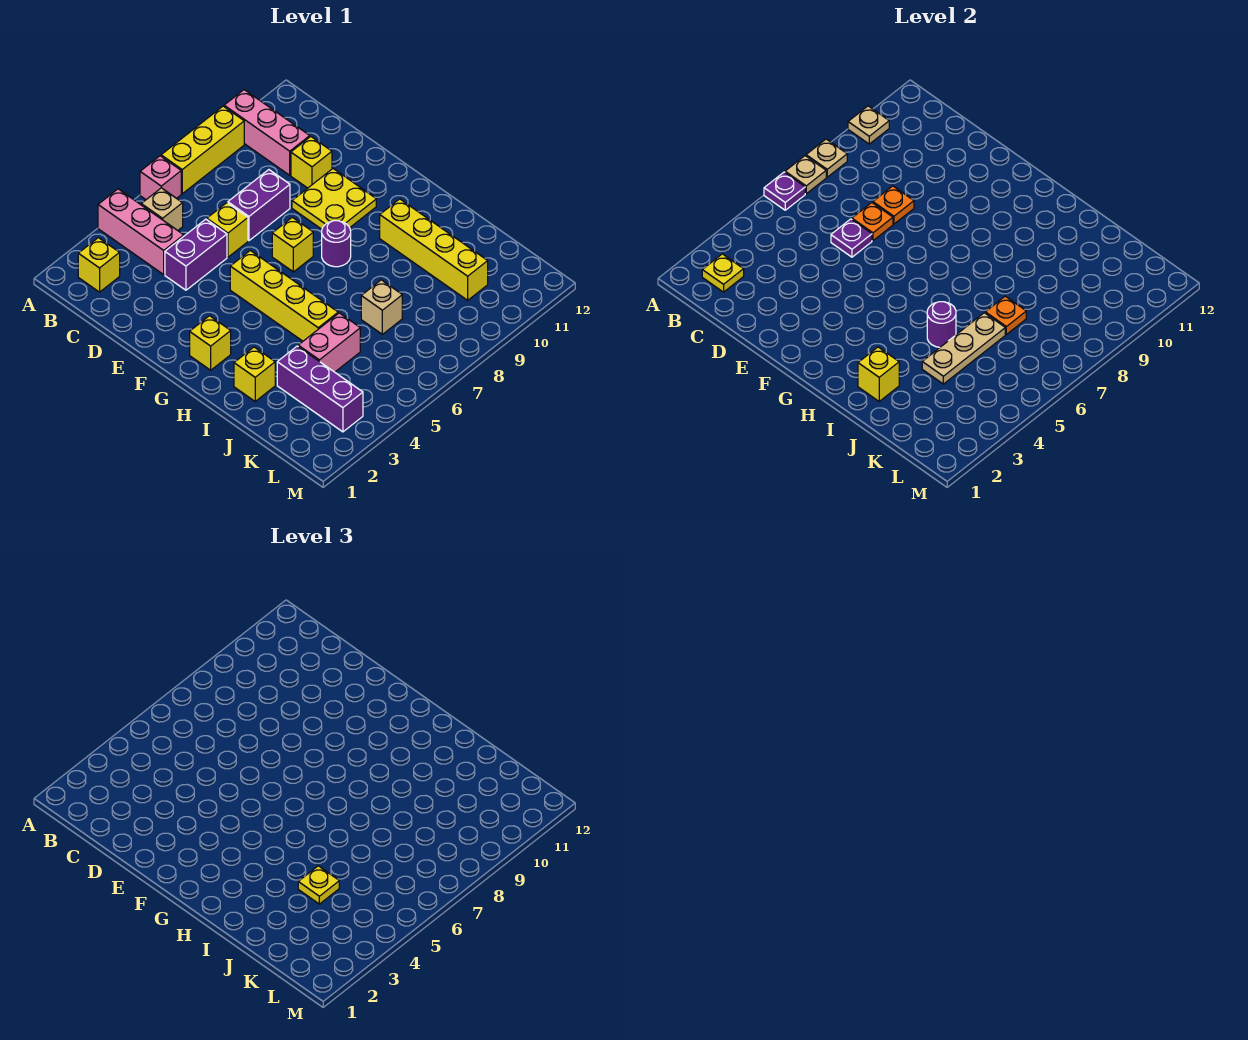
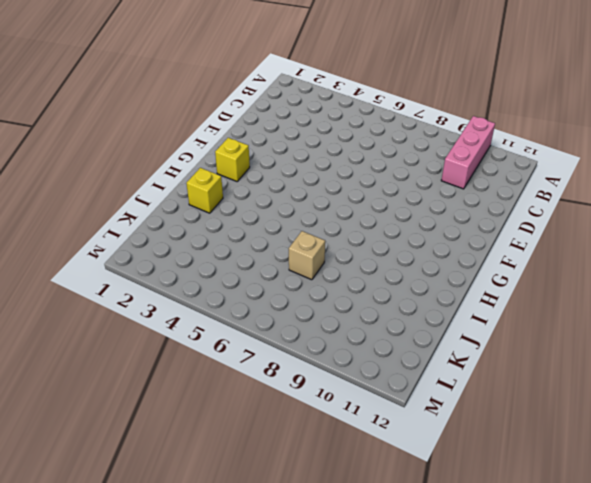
none -> pink brick A4:C4 level 1
none -> pink brick A6 level 1
none -> yellow brick A7:A9 level 1
none -> yellow brick B2 level 1

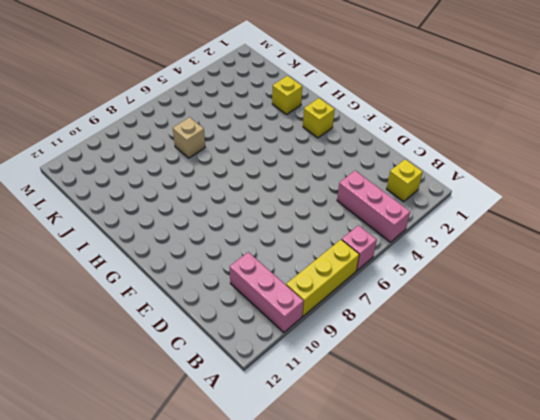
none -> tan brick B5 level 1
none -> purple brick D4:D5 level 1
none -> yellow brick D6 level 1
none -> purple brick D7:D8 level 1

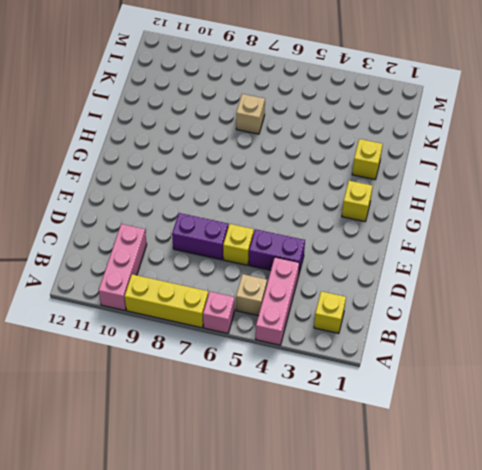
none -> yellow brick D10 level 1
none -> yellow plate E9:F10 level 1
none -> yellow brick F5:I5 level 1
none -> yellow brick F7 level 1

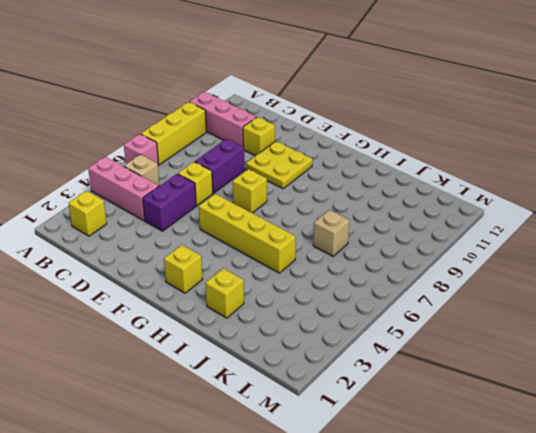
none -> purple round brick G8 level 1
none -> yellow brick H10:K10 level 1
none -> purple brick J3:L3 level 1
none -> pink brick J4:J5 level 1

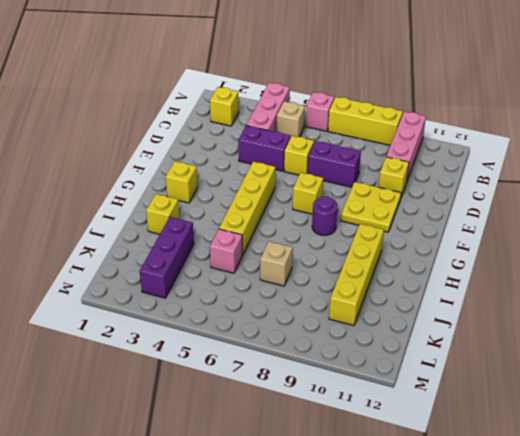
pink brick J5 level 1 -> pink brick J4:J5 level 1
none -> purple plate A6 level 2
none -> tan plate A7 level 2
none -> tan plate A8 level 2
none -> tan plate A10 level 2

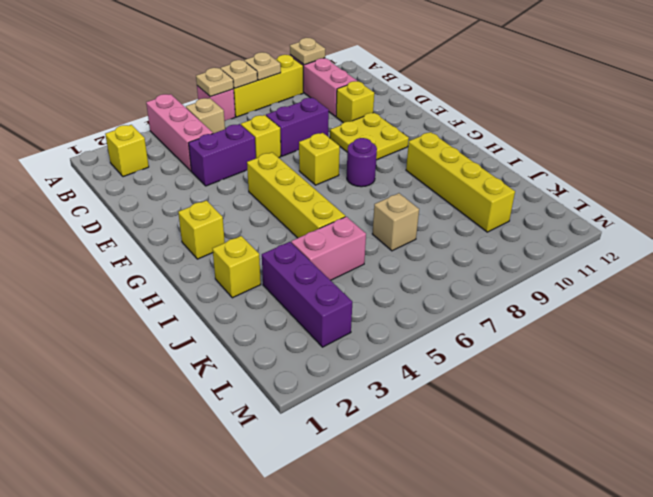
tan plate A6 level 2 -> purple plate A6 level 2
none -> yellow plate B2 level 2
none -> purple plate D6 level 2
none -> orange plate D7 level 2
none -> orange plate D8 level 2

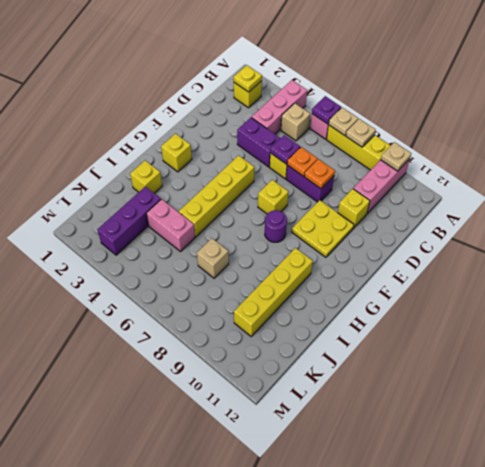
none -> yellow brick I2 level 2
none -> purple round brick I5 level 2
none -> tan plate J4:J6 level 2
none -> orange plate J7 level 2

